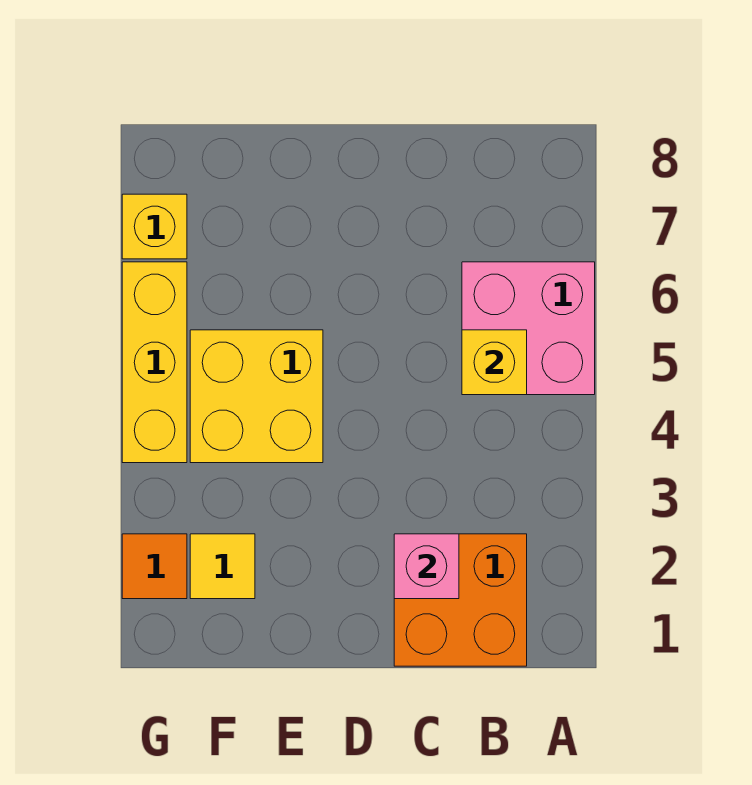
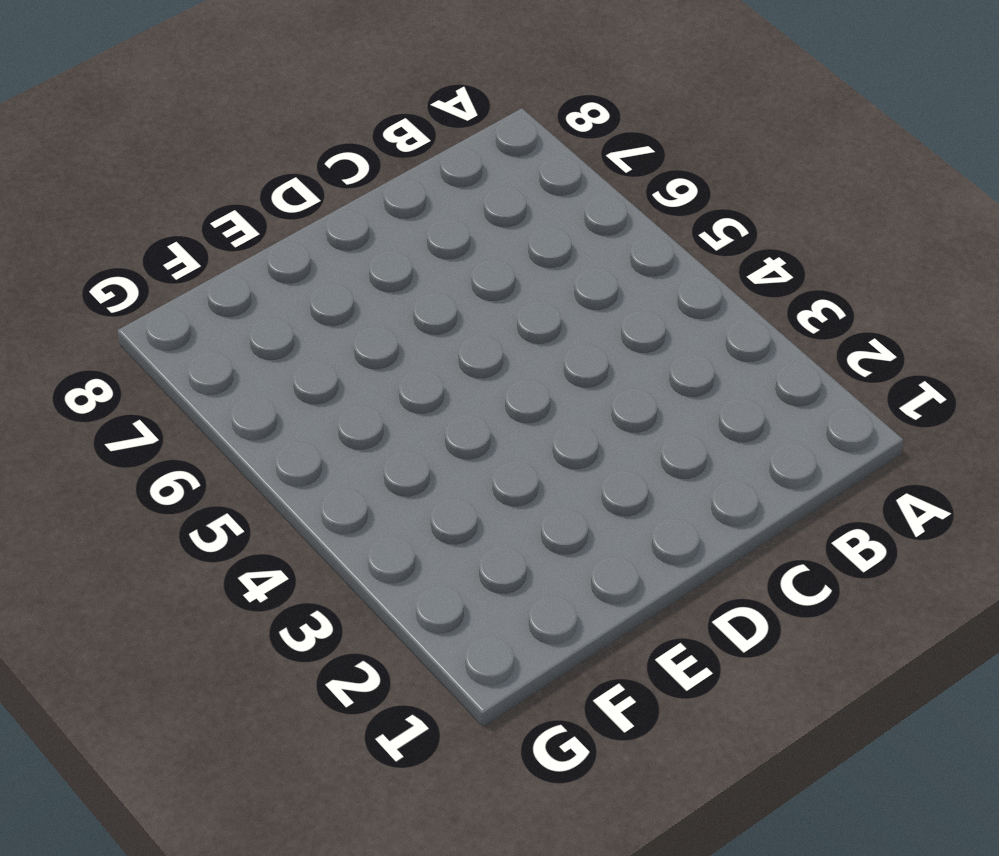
none -> pink brick A5:B6 level 1
none -> orange brick B1:C2 level 1

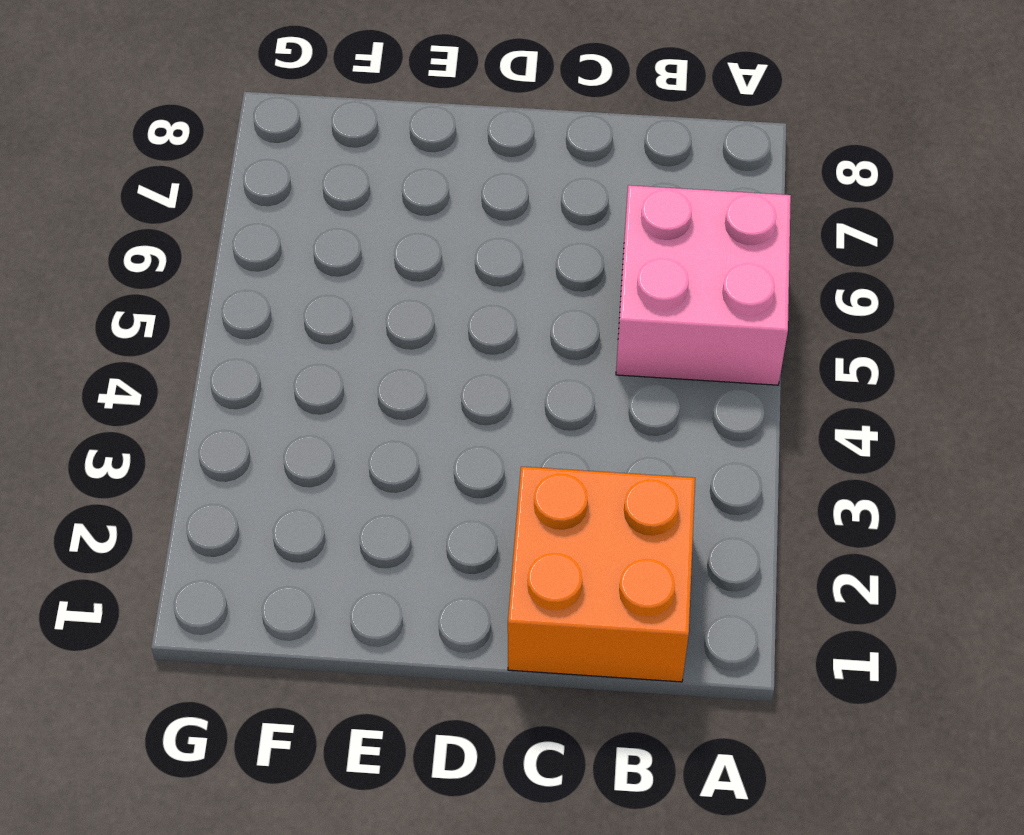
none -> yellow brick E4:F5 level 1
none -> yellow tile F2 level 1

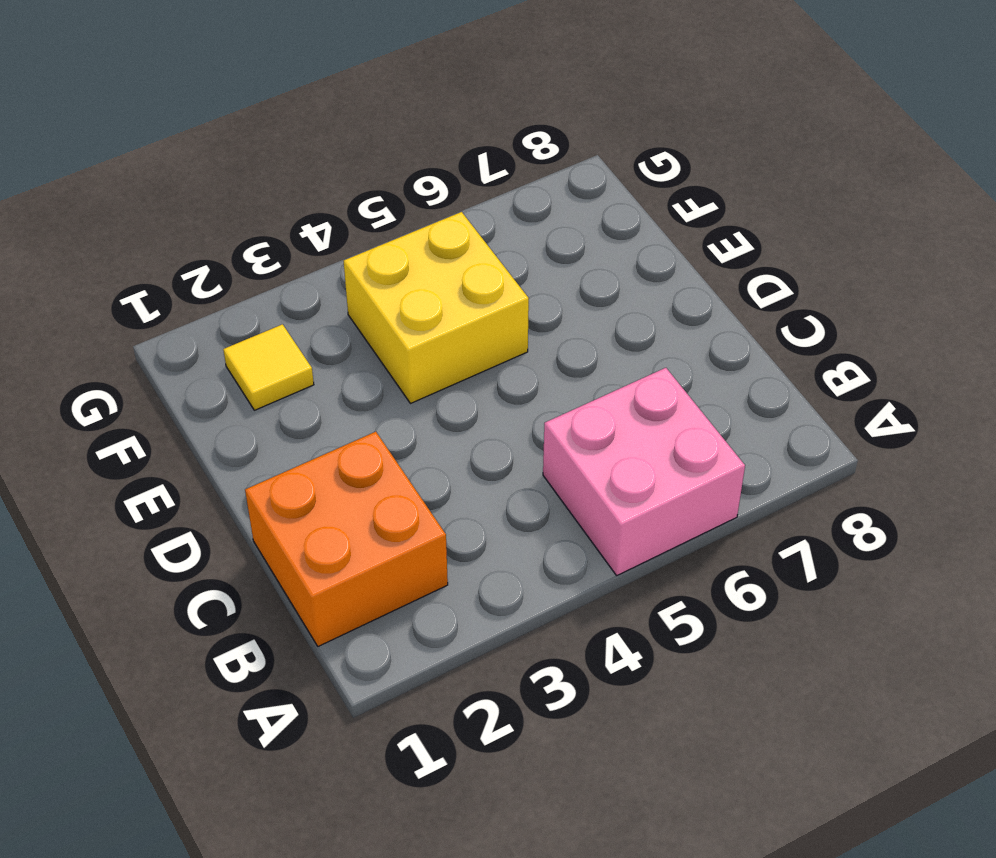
none -> orange tile G2 level 1
none -> yellow brick G4:G6 level 1

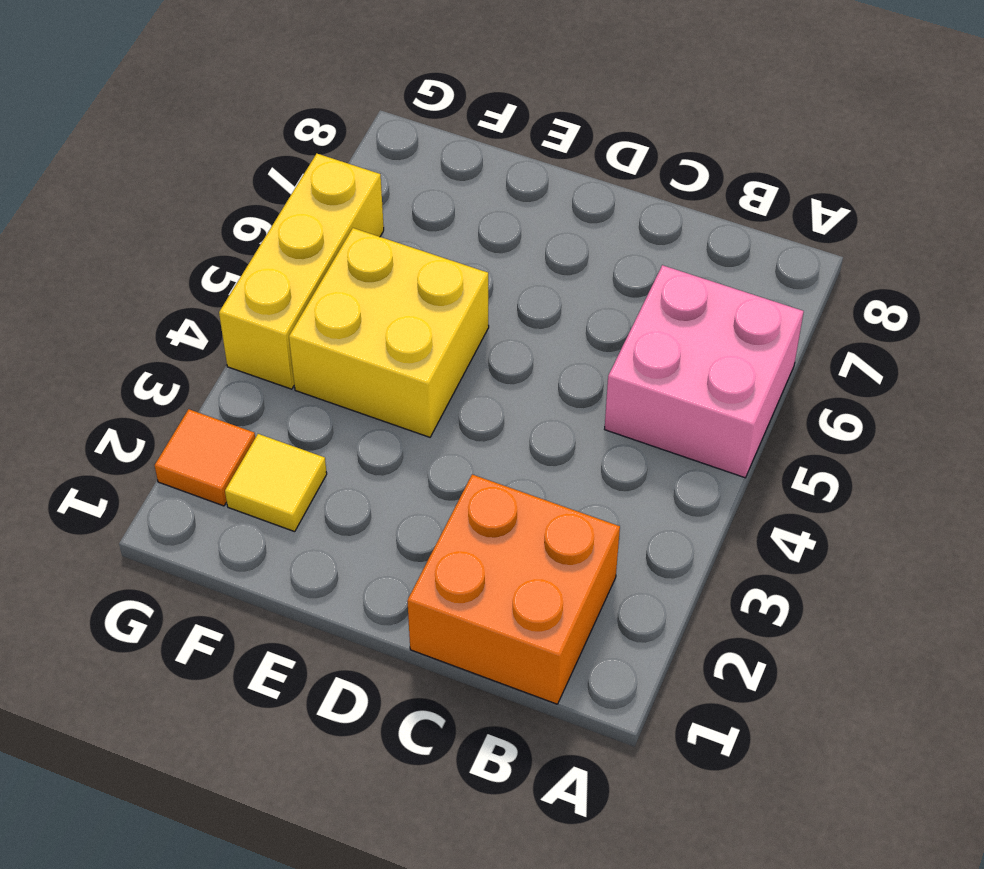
none -> yellow brick G7 level 1
none -> yellow brick B5 level 2

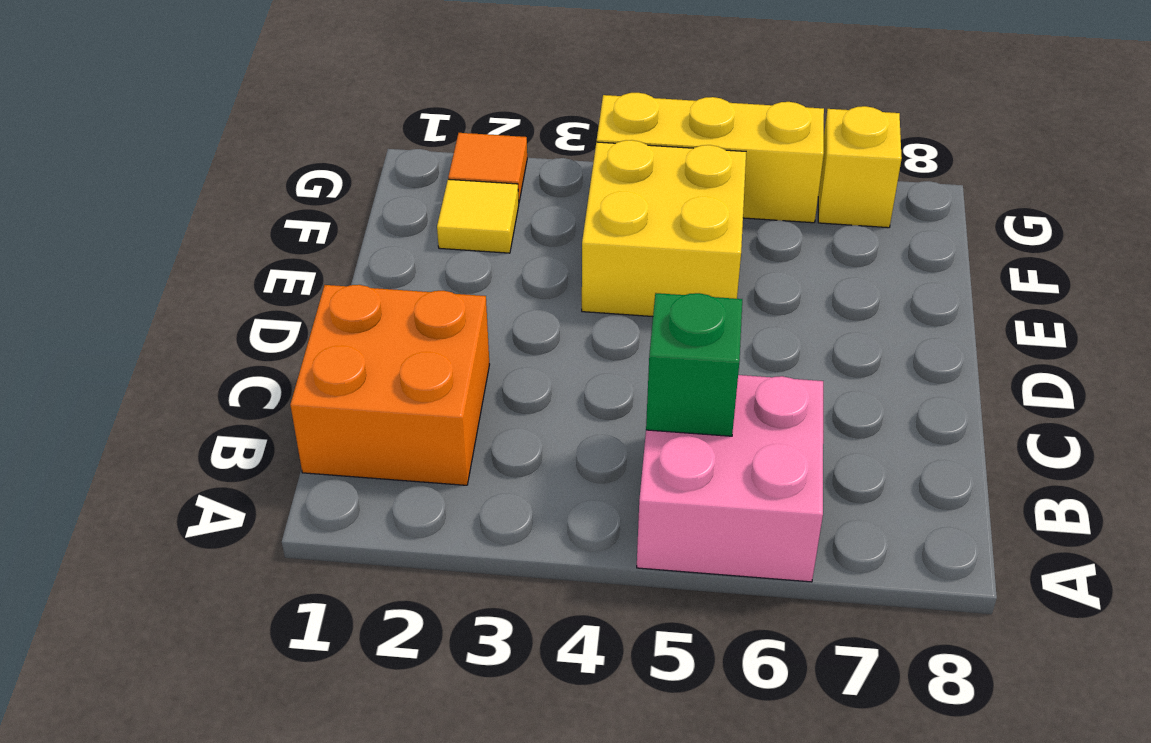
green brick B5 level 2 -> yellow brick B5 level 2
none -> pink brick C2 level 2

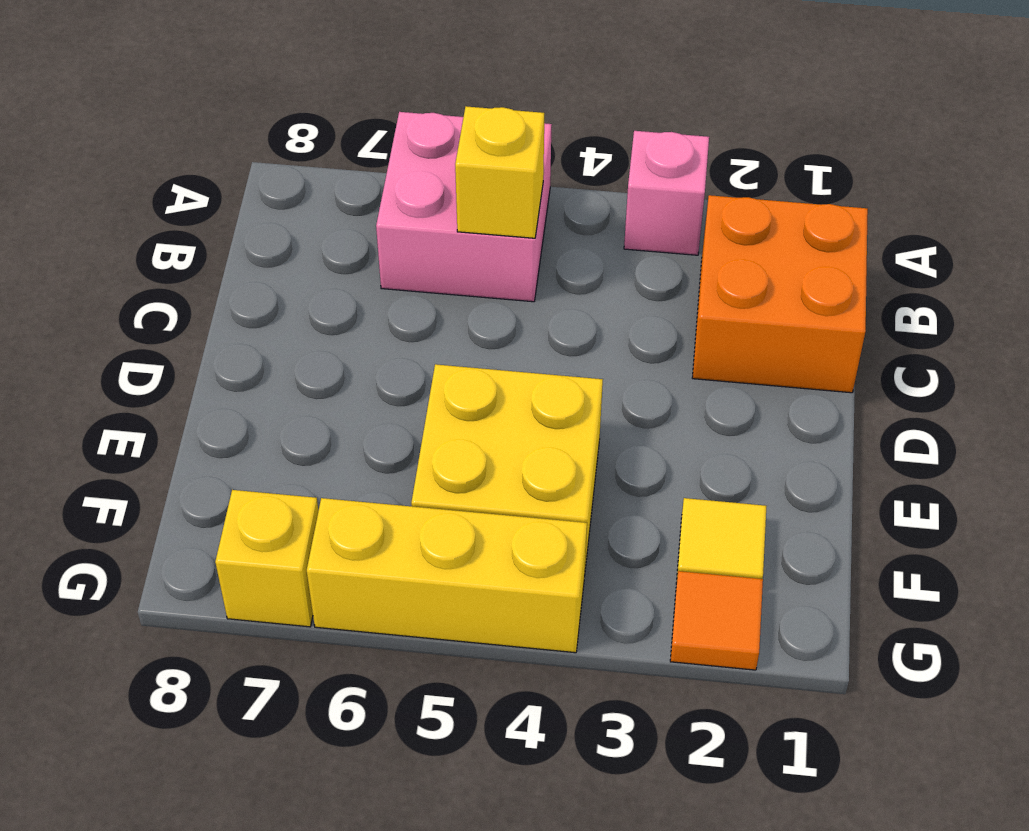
pink brick A3 level 1 -> pink brick C2 level 2

